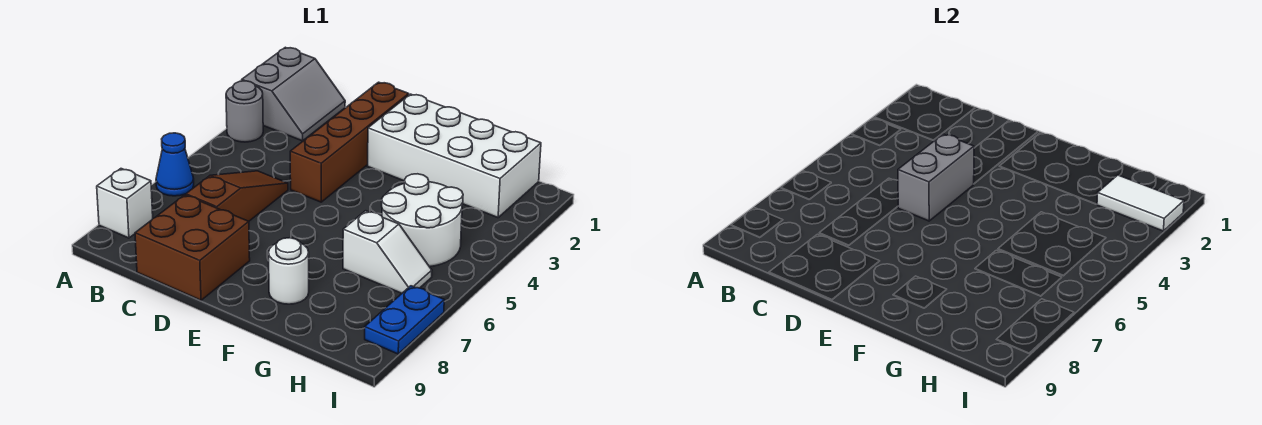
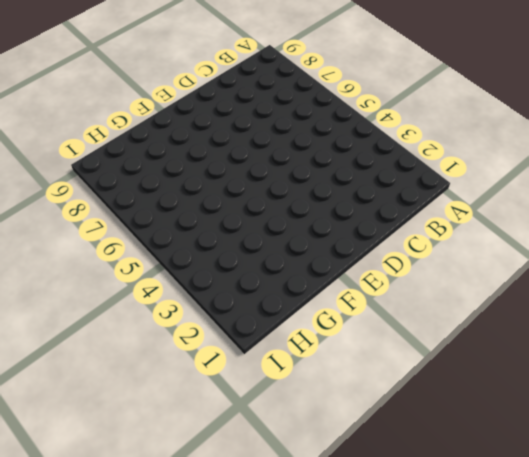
none -> grey slope A1:B2 level 1 top A
none -> grey round brick A3 level 1
none -> blue cone A6 level 1

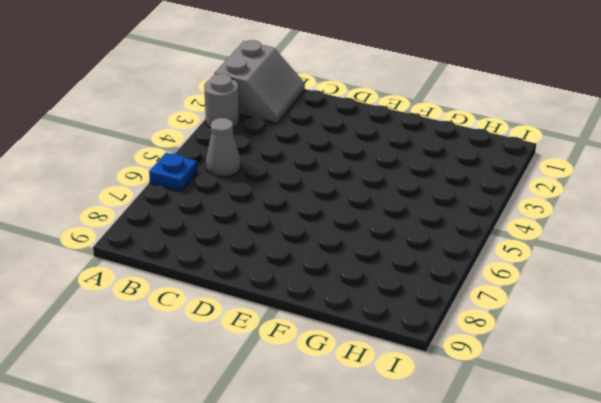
blue plate A6 level 1 -> blue cone A6 level 1
grey cone B5 level 1 -> none
none -> white brick A8 level 1
none -> brown slope C5:C7 level 1 top 7
none -> brown brick C8:D9 level 1

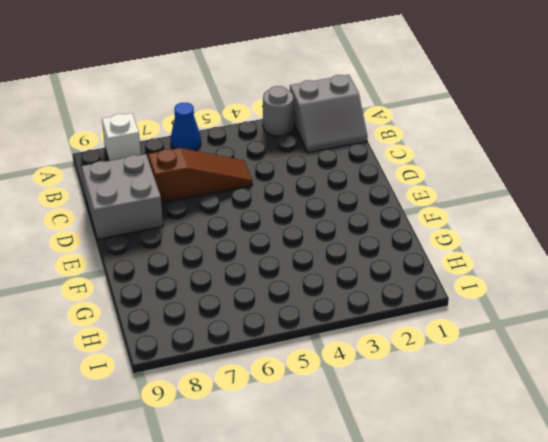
grey brick C8:D9 level 1 -> brown brick C8:D9 level 1
none -> brown brick D1:D4 level 1
none -> white brick E1:H2 level 1
none -> white round brick F8 level 1

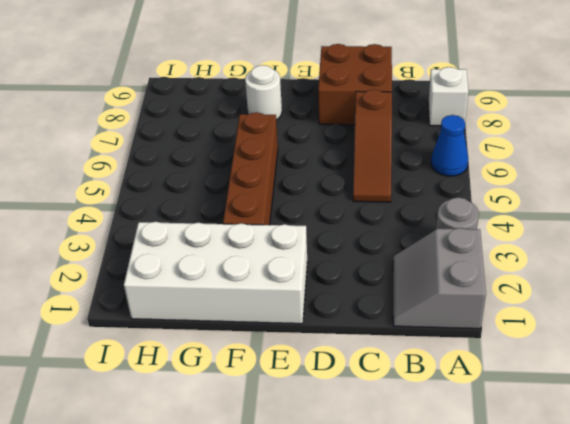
brown brick F3:F6 level 1 -> brown brick D1:D4 level 1
none -> white round brick G4:H5 level 1
none -> white slope G6:H6 level 1 top G
none -> blue plate I7:I8 level 1

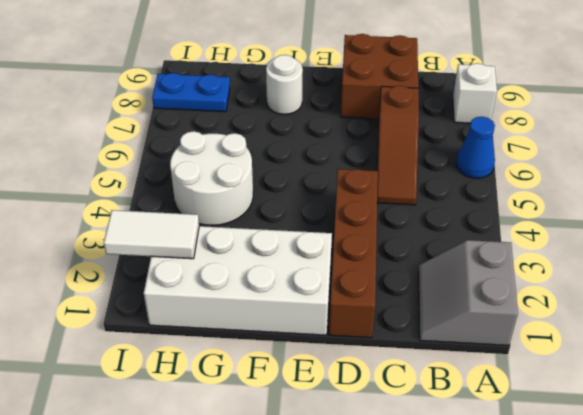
blue plate H8:I8 level 1 -> blue plate I7:I8 level 1
none -> grey round brick A3 level 1
none -> white slope G6:H6 level 1 top G
none -> grey brick D4:D5 level 2

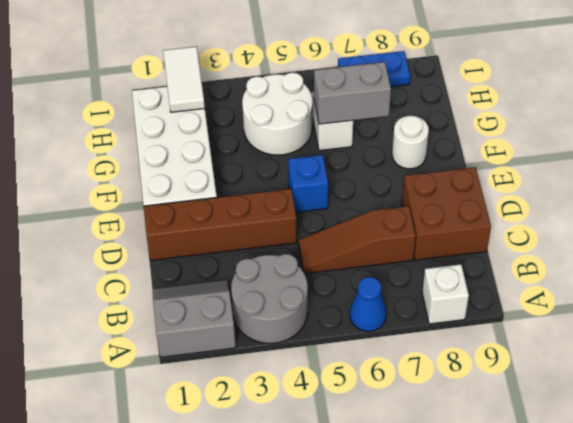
grey round brick A3:B4 level 1 -> grey round brick A3 level 1
blue brick E5 level 1 -> none
grey brick G6:G7 level 2 -> grey brick D4:D5 level 2

